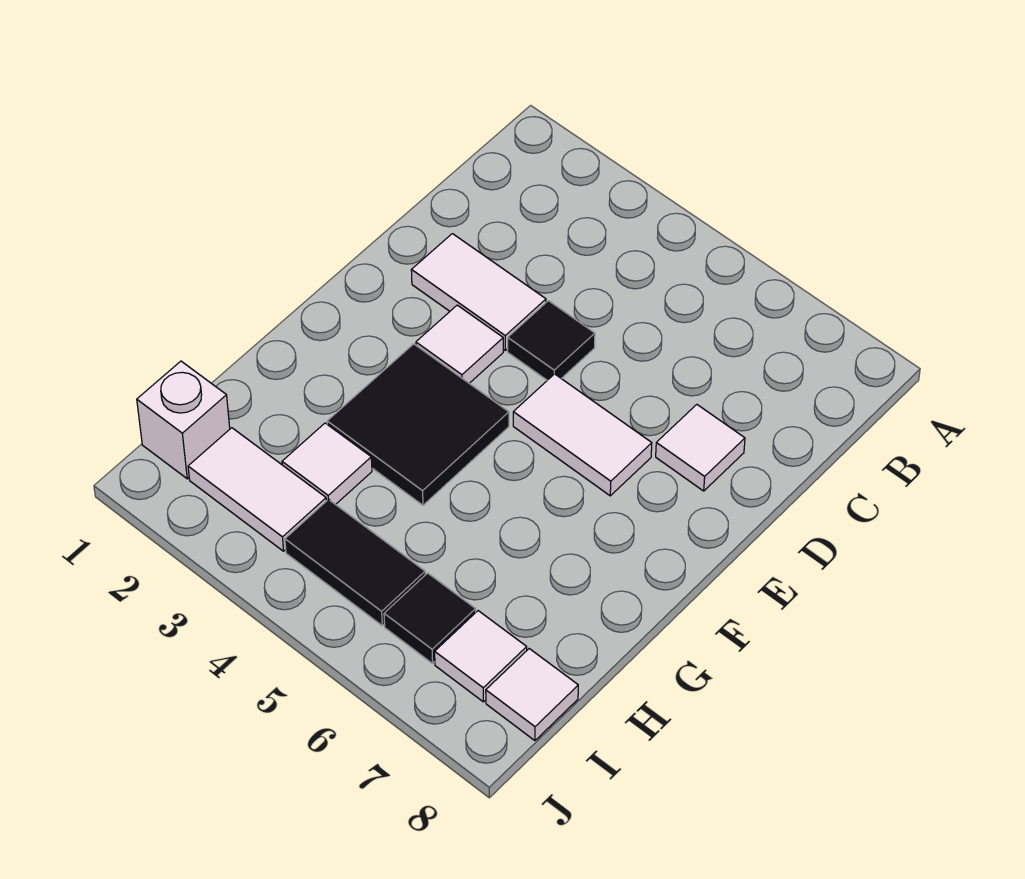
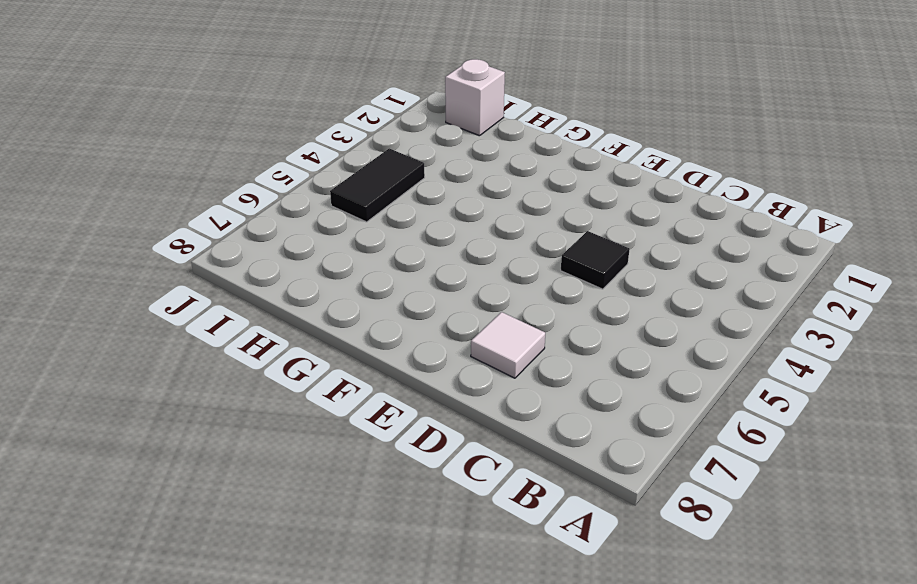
none -> white tile D2:D3 level 1
none -> white tile E3 level 1
none -> white tile E5:E6 level 1

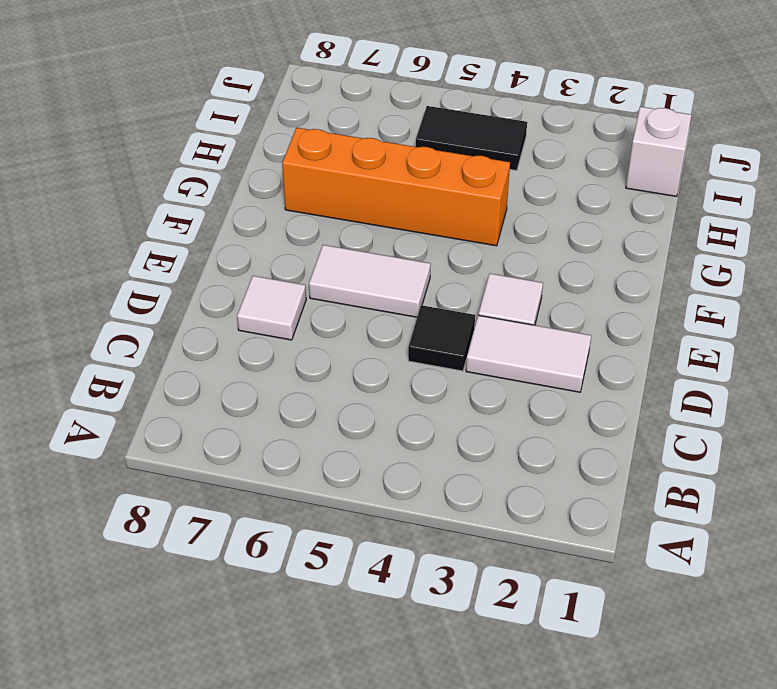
orange brick G4:G7 level 1 -> black tile F3:G4 level 1
none -> white tile H3 level 1
none -> white tile I2:I3 level 1
none -> black tile I6 level 1

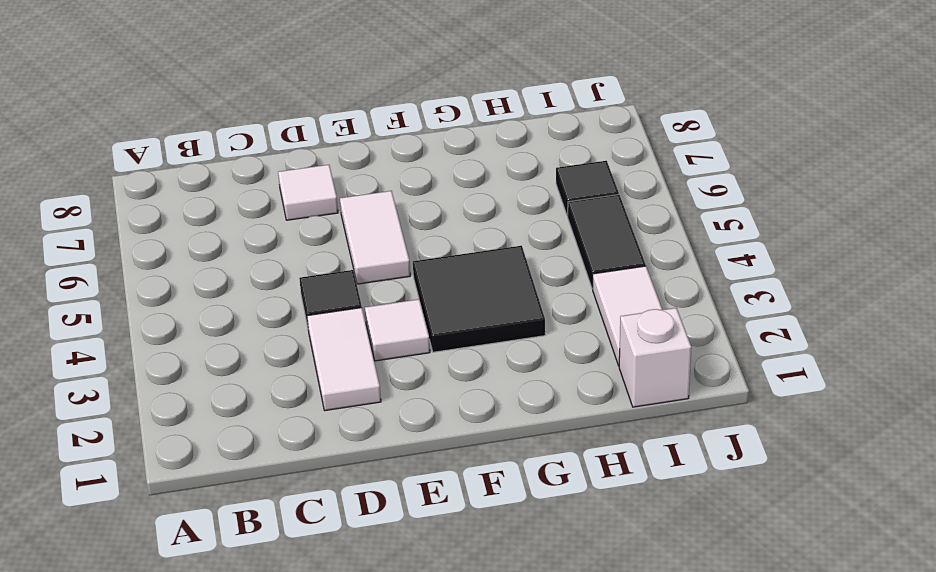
none -> white tile H3 level 1
none -> white tile I7 level 1
none -> white tile I8 level 1

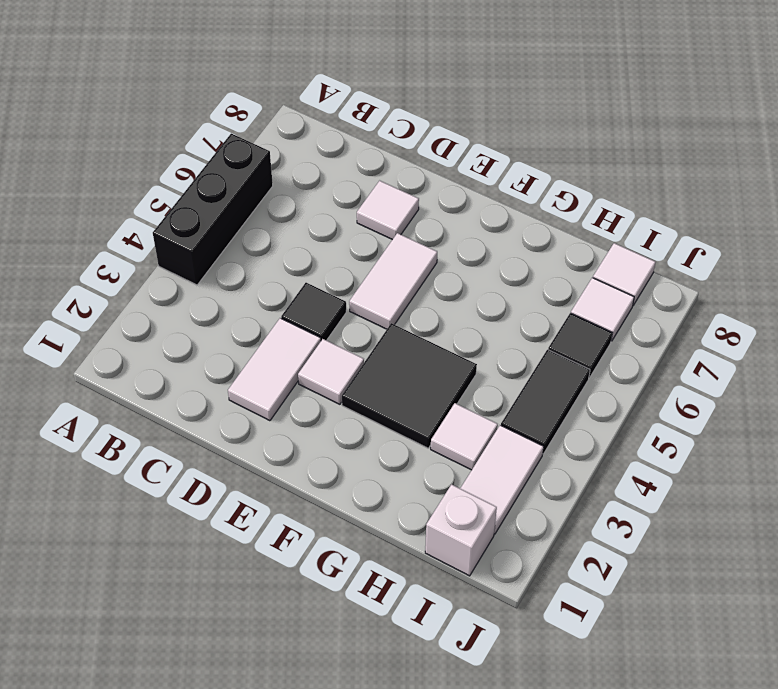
black brick A4:A6 level 1 -> none

